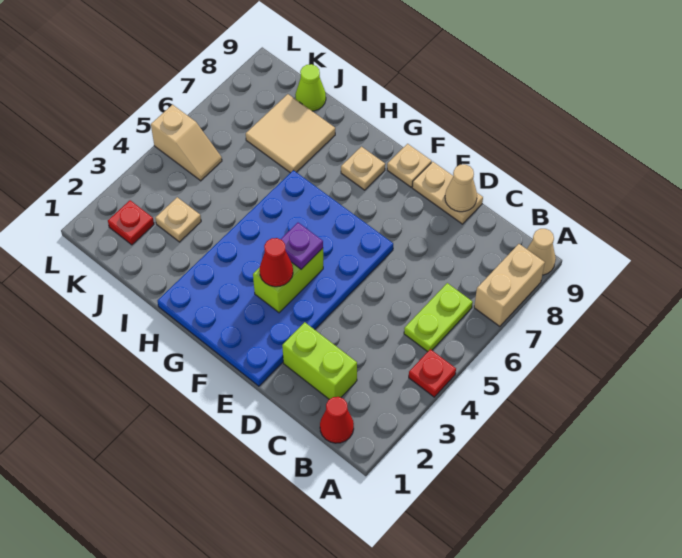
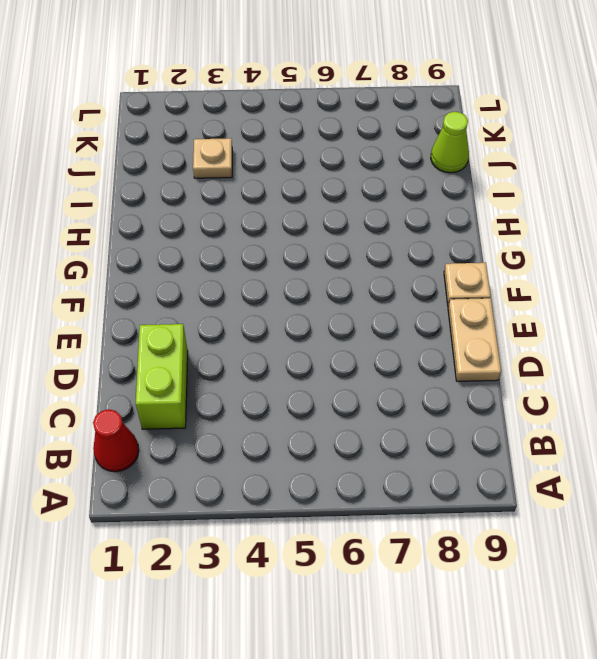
none -> red plate A4 level 1
none -> tan brick A7:A8 level 1
none -> tan cone A9 level 1

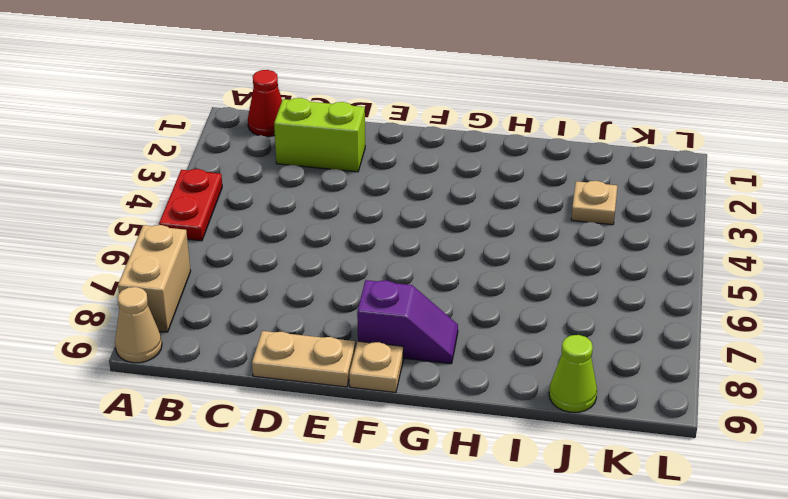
red plate A4:A5 level 1 -> red plate A4 level 1
purple slope F8:G8 level 1 top F -> tan plate G8 level 1
none -> lime plate B5:B6 level 1
none -> blue plate E1:H6 level 1
none -> tan tile I7:J8 level 1

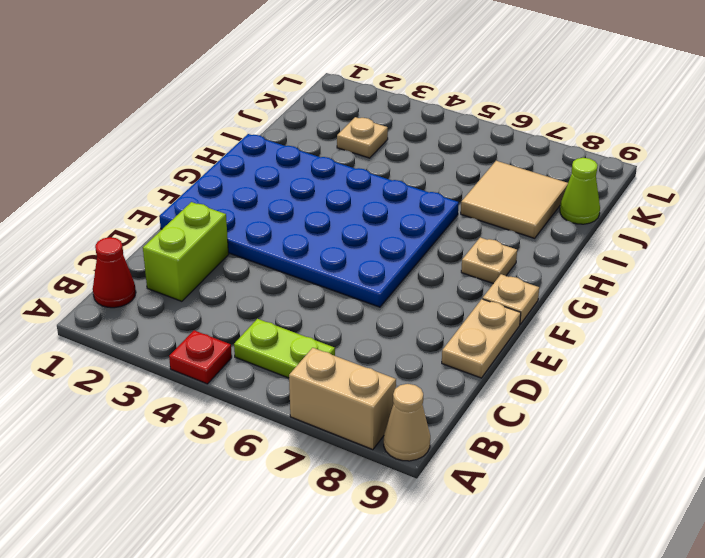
none -> red plate K2 level 1
none -> tan slope K5:L5 level 1 top L
none -> tan cone D9 level 2

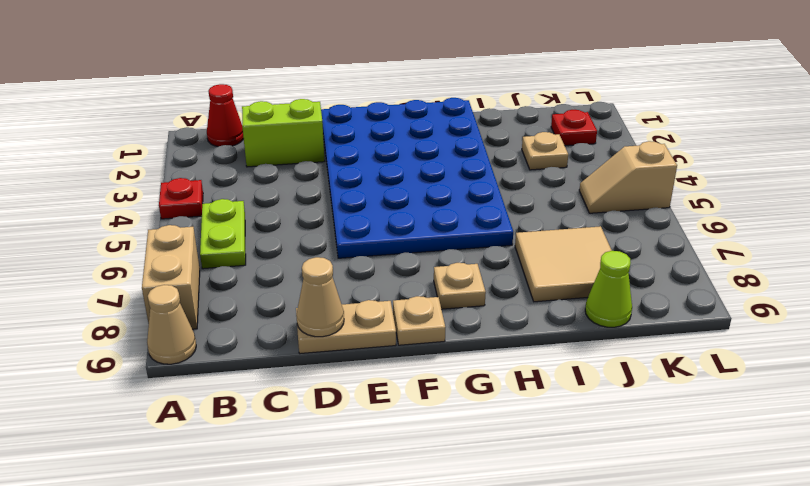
none -> lime brick F3:F4 level 2
none -> red cone F3 level 3
none -> purple plate F4 level 3

